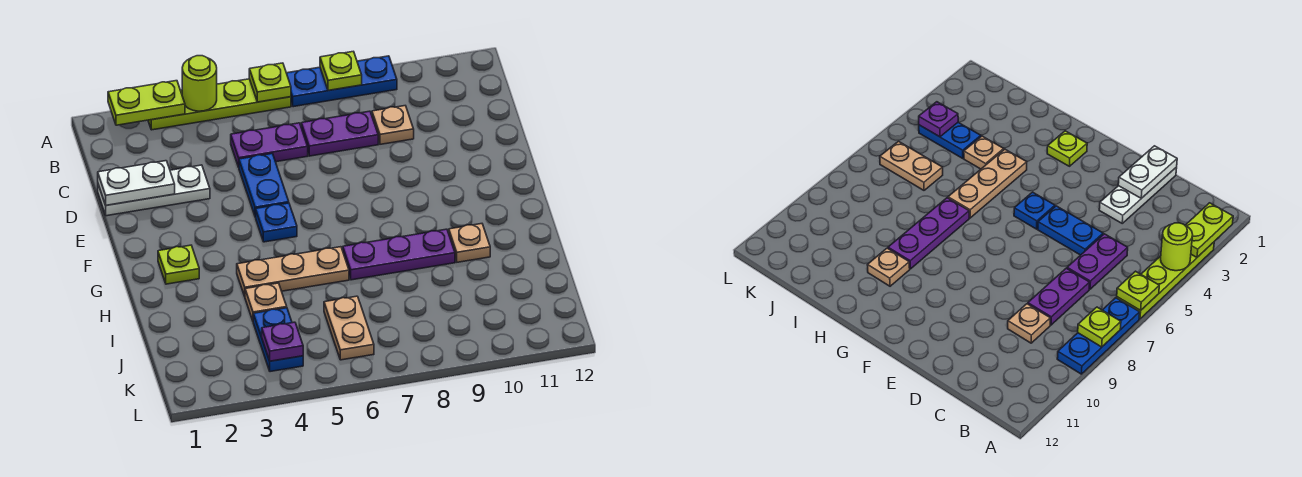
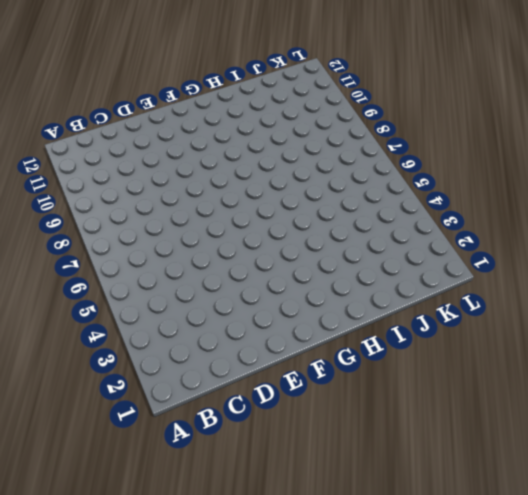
none -> lime plate A3:A6 level 1
none -> blue plate A7:A9 level 1
none -> purple plate C5:C6 level 1

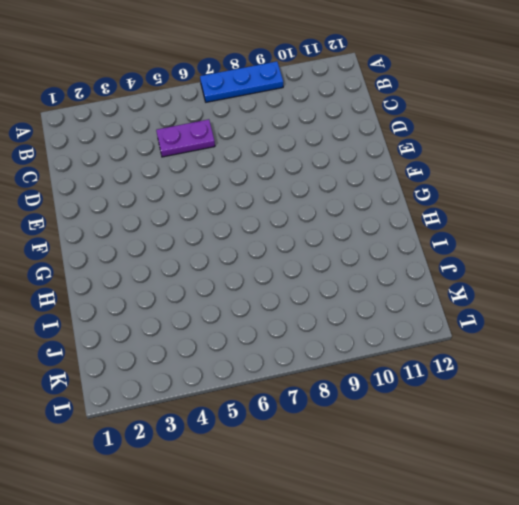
none -> lime plate A3:A6 level 1
none -> purple plate C7:C8 level 1
none -> tan plate C9 level 1

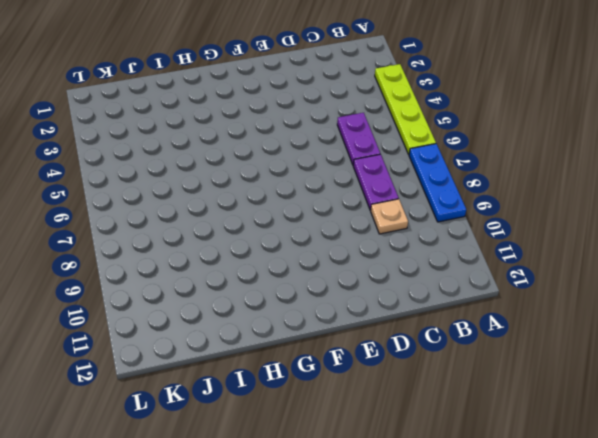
none -> white plate D1:D3 level 1
none -> blue plate D5:E5 level 1
none -> blue plate F5 level 1

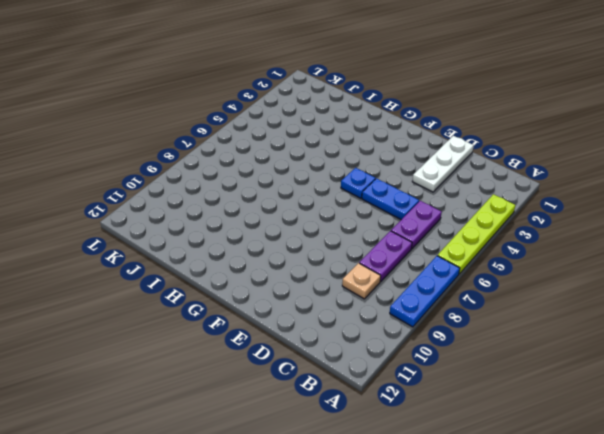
none -> lime plate G2 level 1
none -> tan plate H4:H6 level 1
none -> purple plate H7:H9 level 1

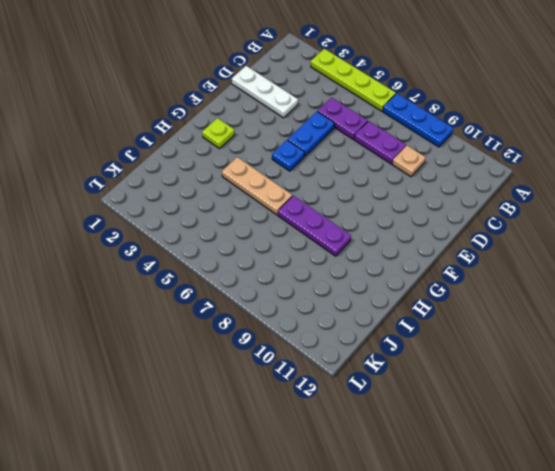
none -> tan plate H10 level 1
none -> tan plate I4 level 1
none -> blue plate J4:K4 level 1

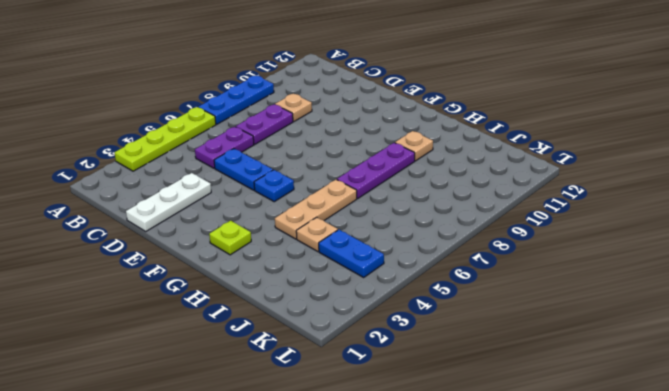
none -> tan plate J6:K6 level 1
none -> lime plate A2:A3 level 2
none -> lime round brick A4 level 2

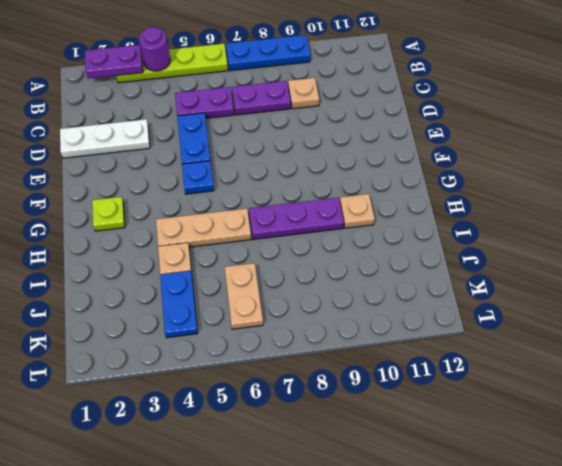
purple plate A2:A3 level 2 -> lime plate A2:A3 level 2
purple round brick A4 level 2 -> lime round brick A4 level 2
none -> lime plate A6 level 2
none -> lime plate A8 level 2
none -> white plate D1:D2 level 2

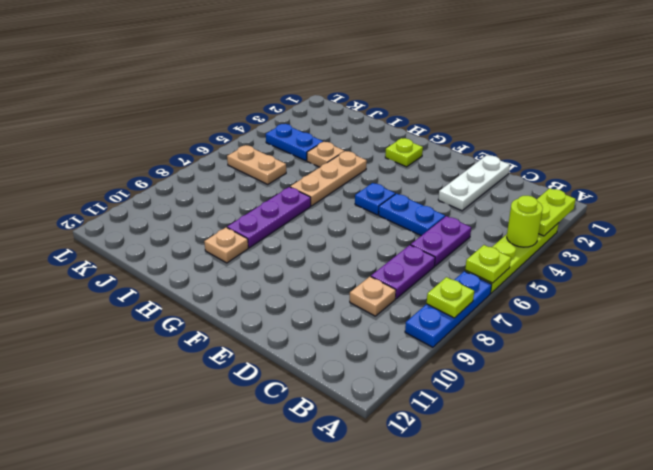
none -> white plate D1:D2 level 2
none -> purple plate K4 level 2

